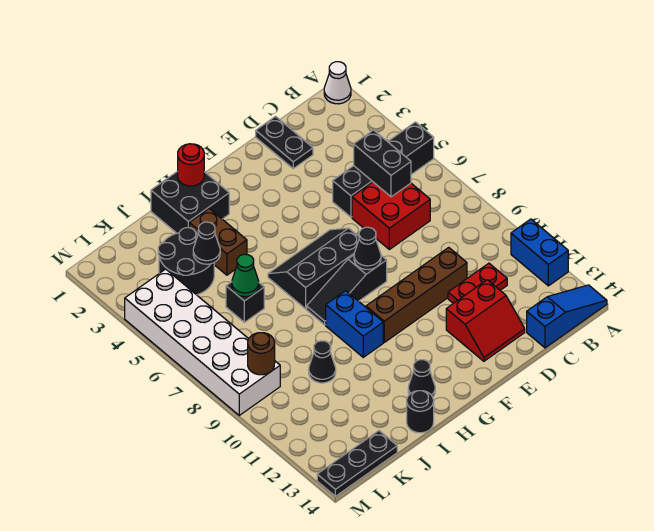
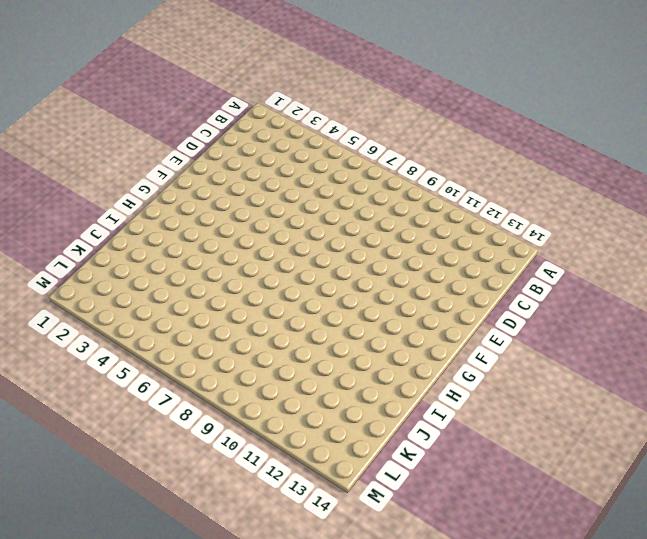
none -> white cone A1 level 1
none -> black brick A5:D5 level 1
none -> blue brick A11:A12 level 1

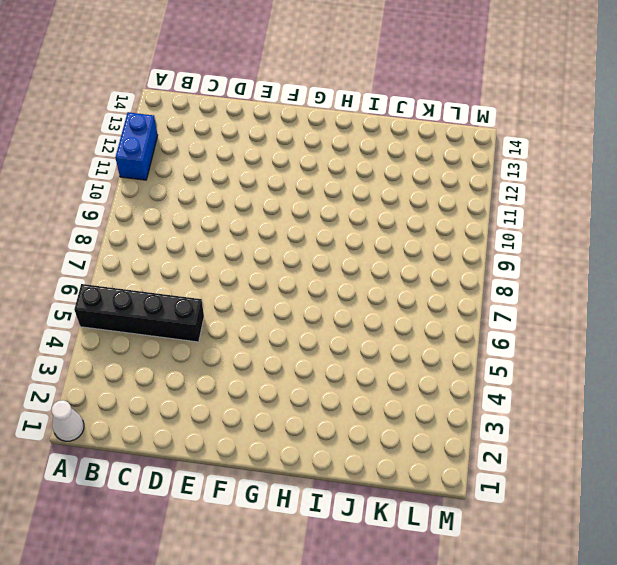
none -> blue slope A14:C14 level 1 top C
none -> red brick C6:D7 level 1
none -> red plate C11:D11 level 1

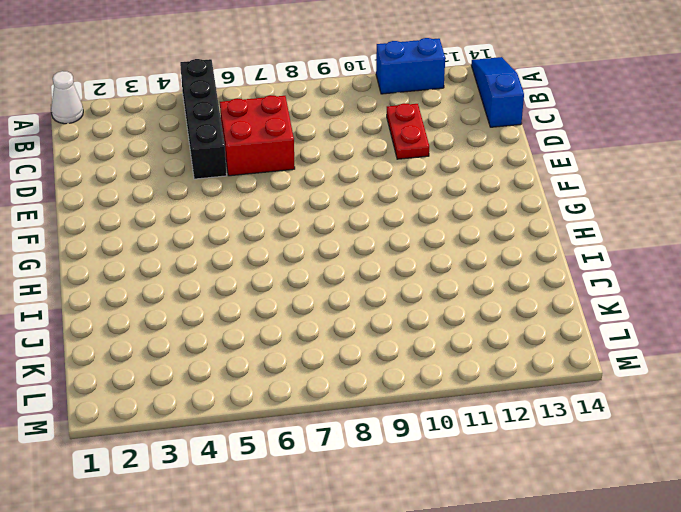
none -> black plate D1:D2 level 1
none -> brown brick D10:G10 level 1
none -> red slope D12:E13 level 1 top 12

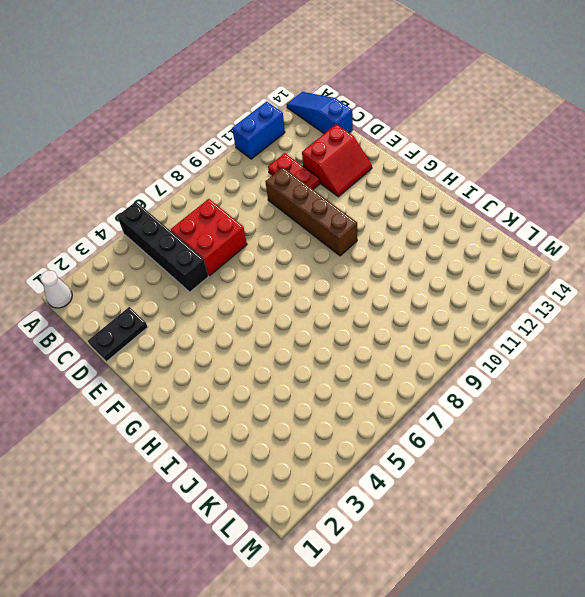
red slope D12:E13 level 1 top D -> red slope D12:E13 level 1 top 12
none -> black slope F6:H7 level 1 top 7
none -> black slope F8:H8 level 1 top F
none -> black brick H1:I2 level 1

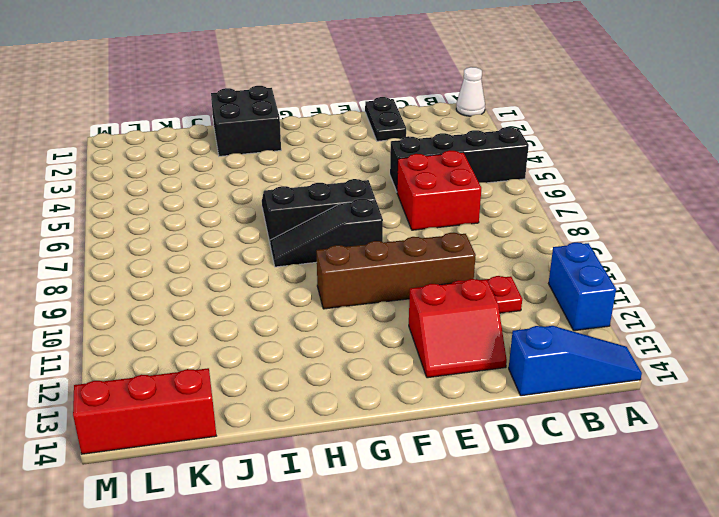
red brick K14:M14 level 1 -> black plate K14:M14 level 1
none -> blue brick H9:H10 level 1
none -> black cone H13 level 1
none -> brown brick I3:I4 level 1

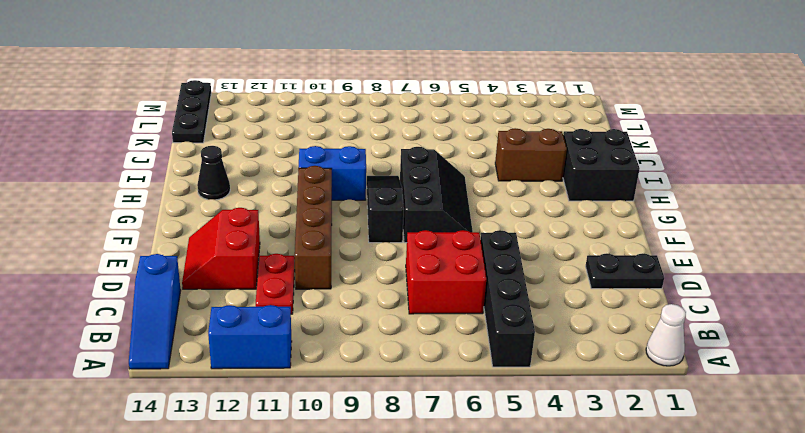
none -> black round brick I14 level 1
none -> black round brick J3:K4 level 1
none -> black brick J6 level 1

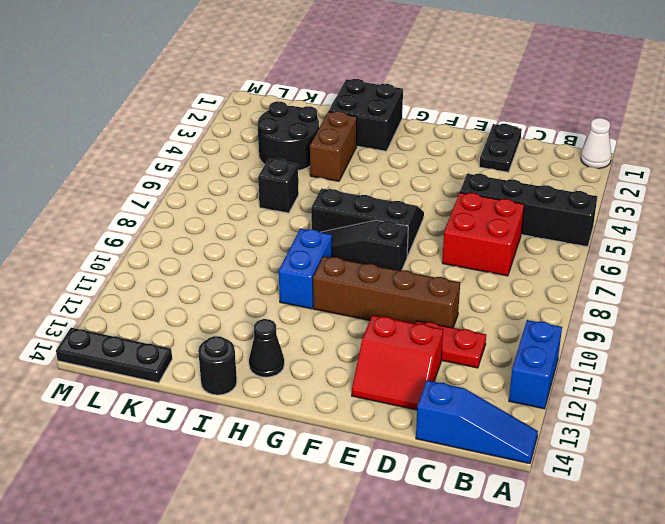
none -> black cone J10 level 1
none -> white brick L4:M9 level 1
none -> black brick C5:C6 level 2

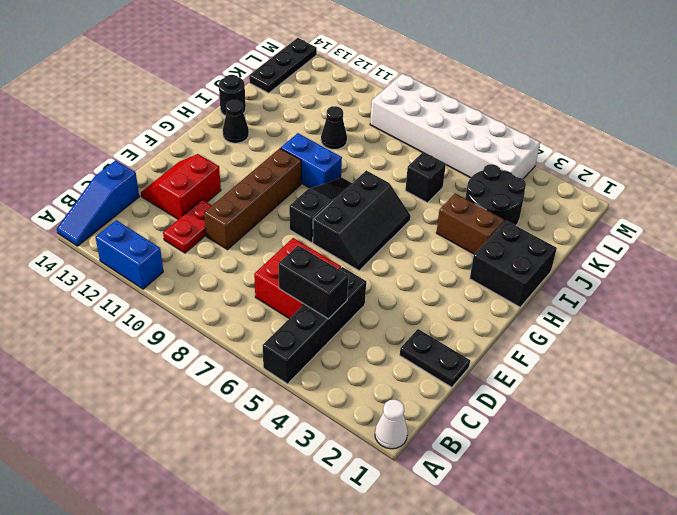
none -> black cone F8 level 2
none -> red round brick H1 level 2
none -> black cone J4 level 2

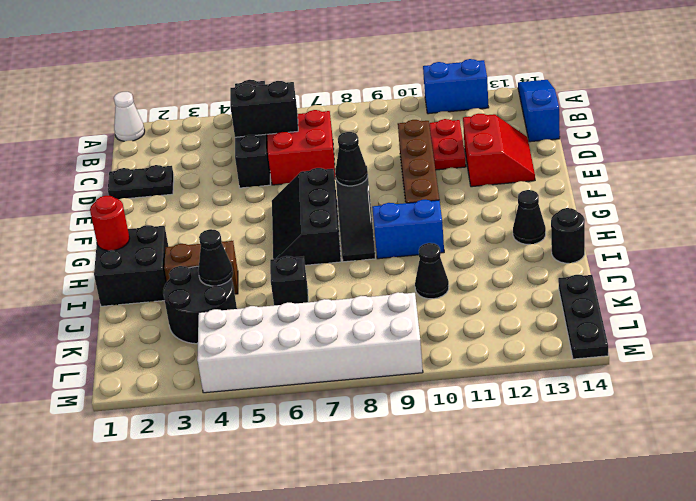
none -> green cone J6 level 2
none -> brown round brick L9 level 2

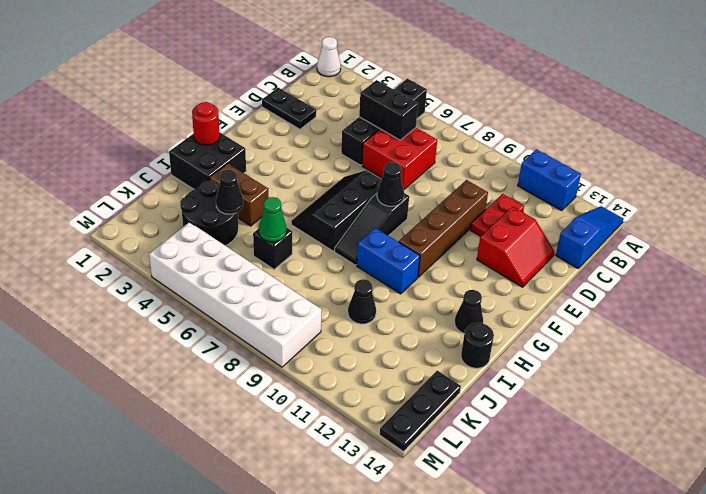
none -> brown round brick L9 level 2

